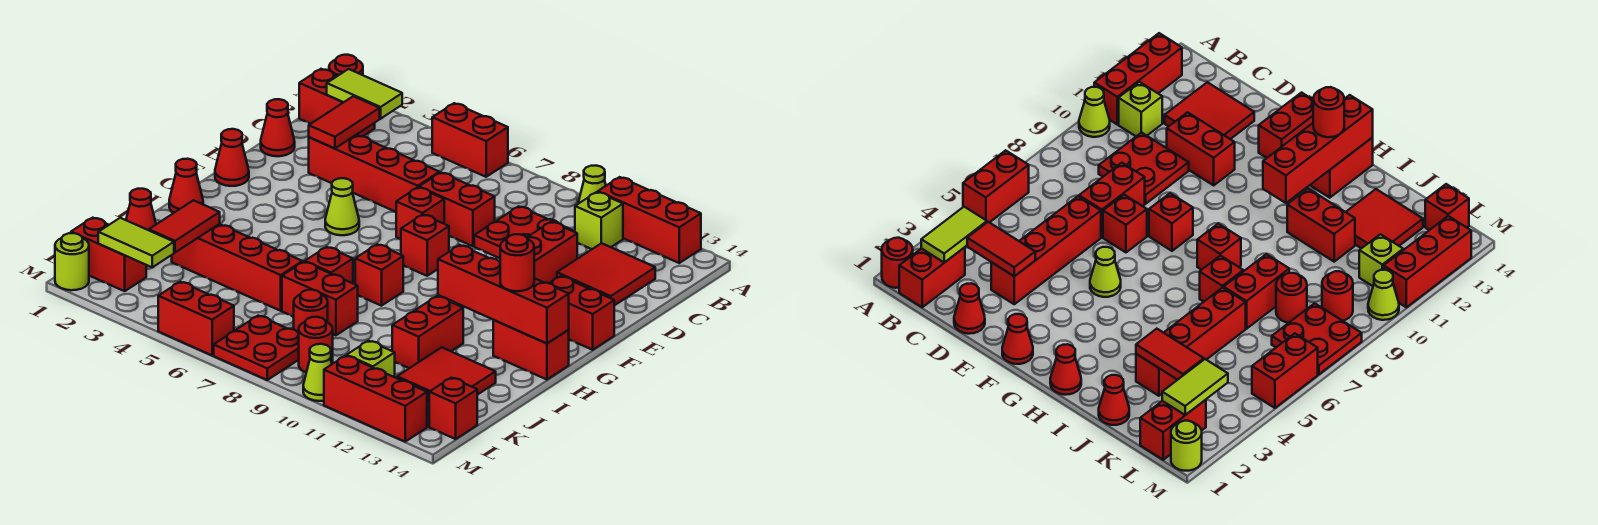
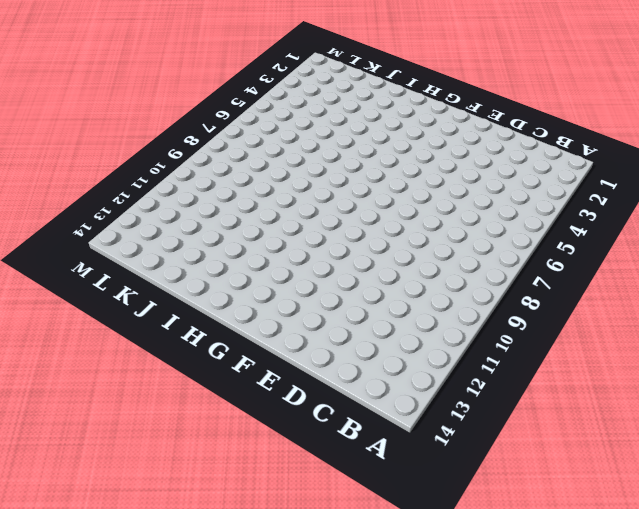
none -> red round brick A1 level 1
none -> red brick A5:A6 level 1
none -> lime cone A10 level 1
none -> red brick A11:A13 level 1

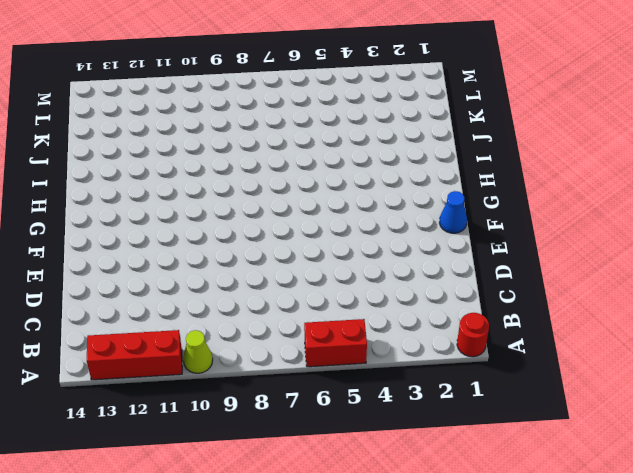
blue cone F1 level 1 -> red cone F1 level 1
none -> red brick B1:B2 level 1
none -> lime brick B11 level 1
none -> red plate C9:D10 level 1
none -> red tile C12:D13 level 1

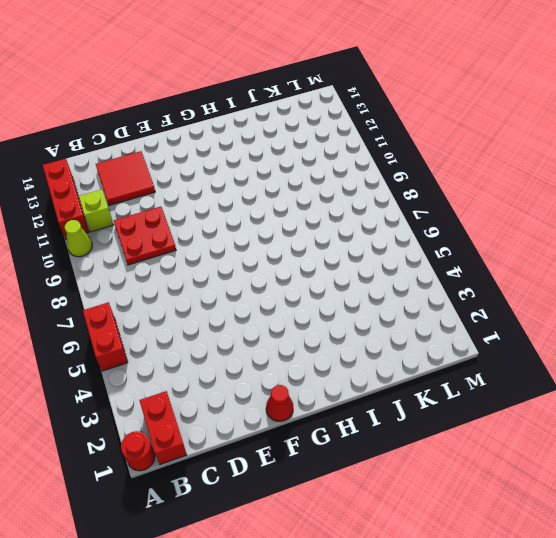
none -> red cone D1 level 1
none -> red brick D3:D6 level 1
none -> red brick D7:D8 level 1
none -> red brick D11:E11 level 1

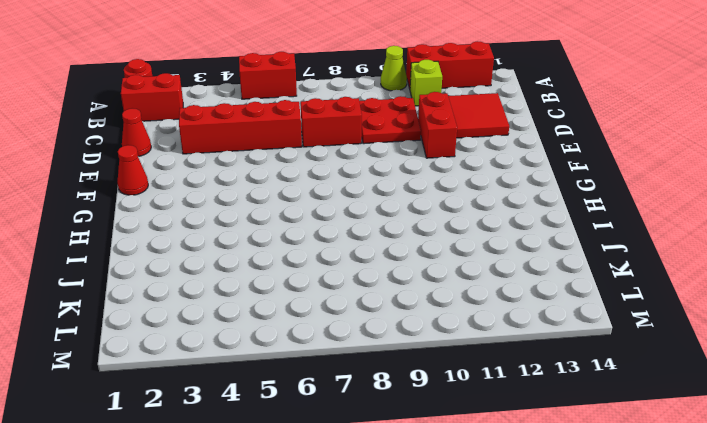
none -> red brick E7 level 1
none -> lime cone F5 level 1
none -> red brick F8 level 1
none -> red brick F13:F14 level 1

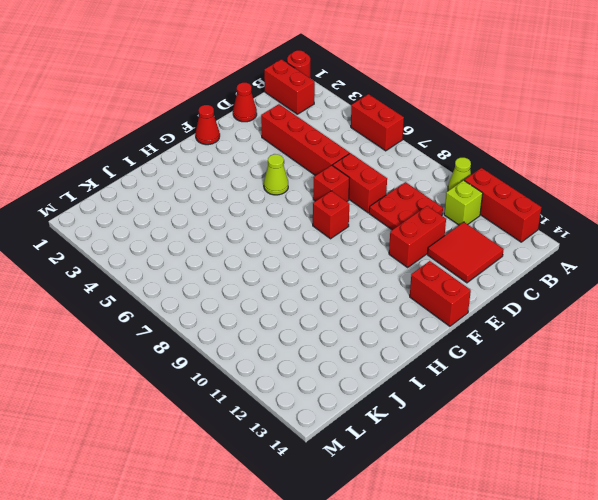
none -> red cone H1 level 1
none -> red brick H8 level 1
none -> red brick H13:H14 level 1
none -> red brick I7 level 1

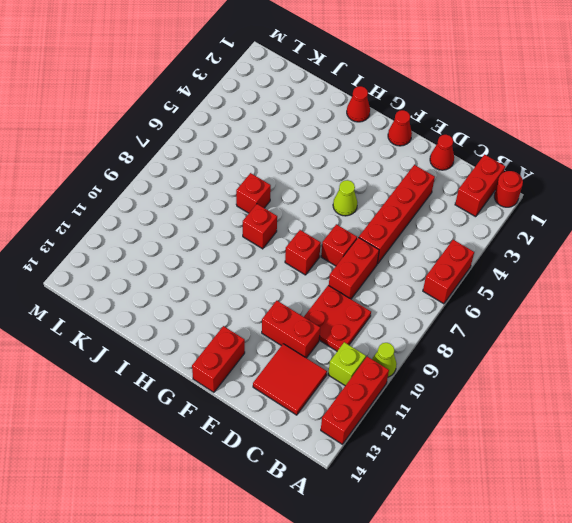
none -> red brick H13:H14 level 1
none -> red brick I11:J11 level 1
none -> red cone J1 level 1
none -> red brick J3:J6 level 1

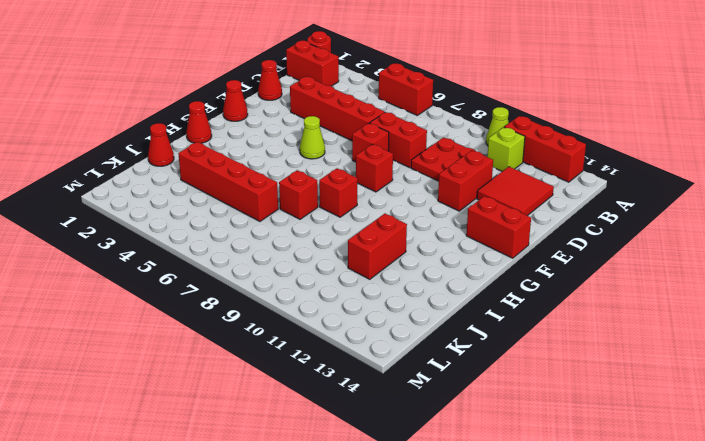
none -> red brick H13:H14 level 1
none -> red brick J7:J8 level 1
none -> red tile J12:K13 level 1
none -> red round brick K8 level 1

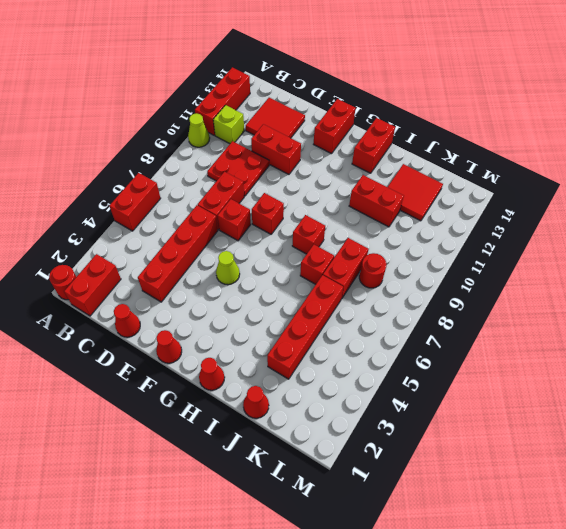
none -> red brick L1:L2 level 1
none -> red plate L7:M8 level 1
none -> red round brick L9 level 1
none -> lime brick L11 level 1

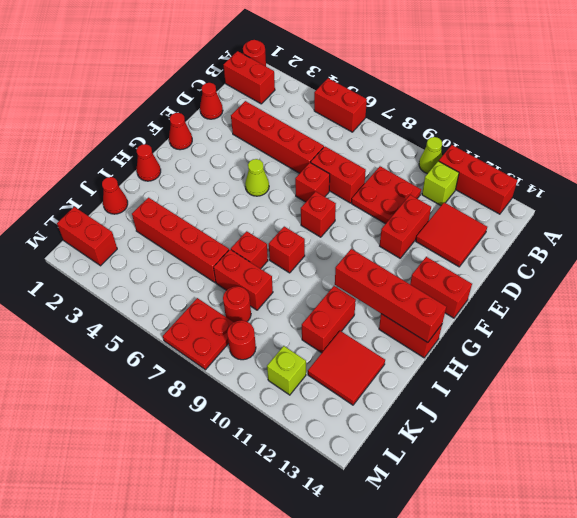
none -> red brick L14 level 1
none -> lime round brick M1 level 1
none -> red brick M5:M6 level 1
none -> lime cone M10 level 1

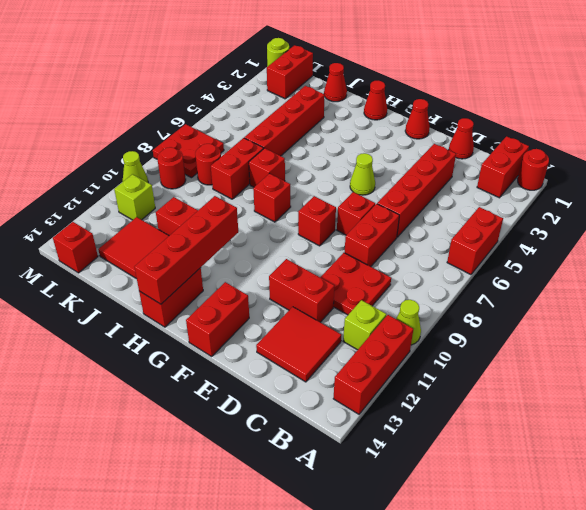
none -> red brick M5:M6 level 1
none -> red brick M11:M13 level 1
none -> lime tile B2:B3 level 2
none -> red tile C3:D3 level 2

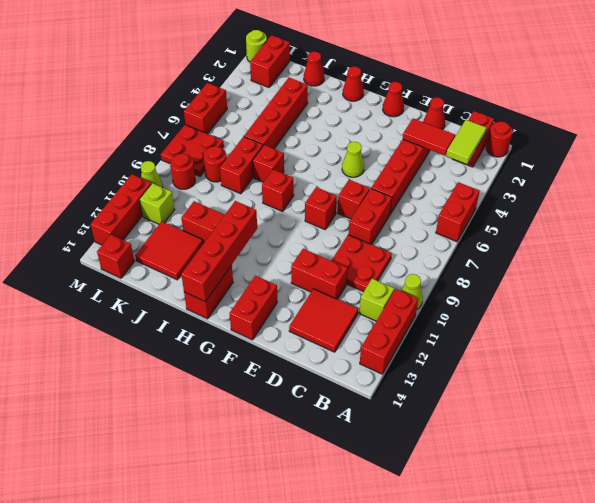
none -> red tile J3:K3 level 2
none -> lime tile L2:L3 level 2
none -> red round brick H13 level 3

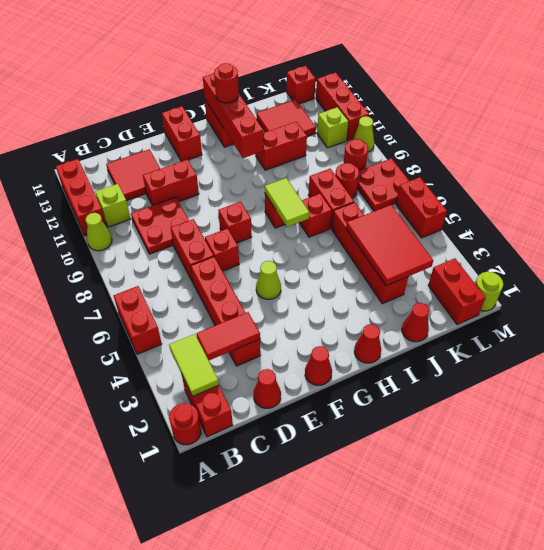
lime tile H7:H8 level 2 -> lime tile L2:L3 level 2
red tile J3:K5 level 2 -> red tile J3:K3 level 2

